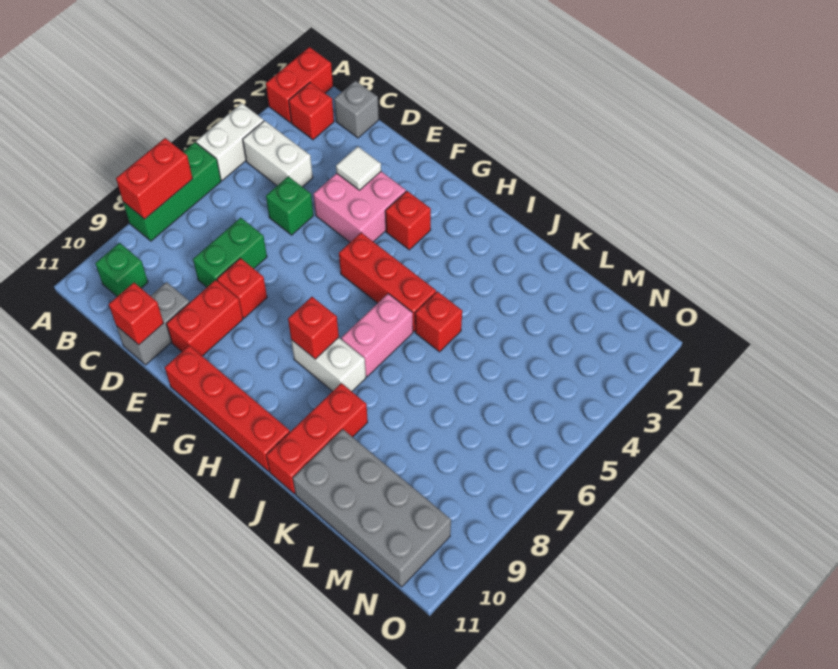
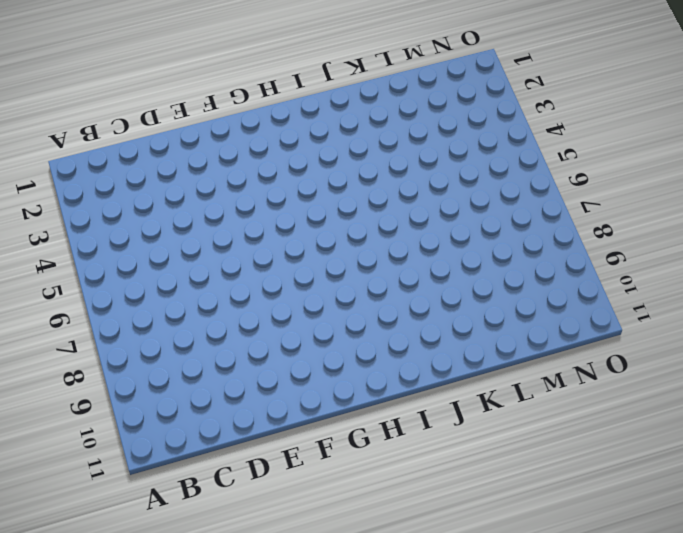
none -> red brick A1:A2 level 1
none -> white brick A4:A5 level 1
none -> green brick A6:A8 level 1

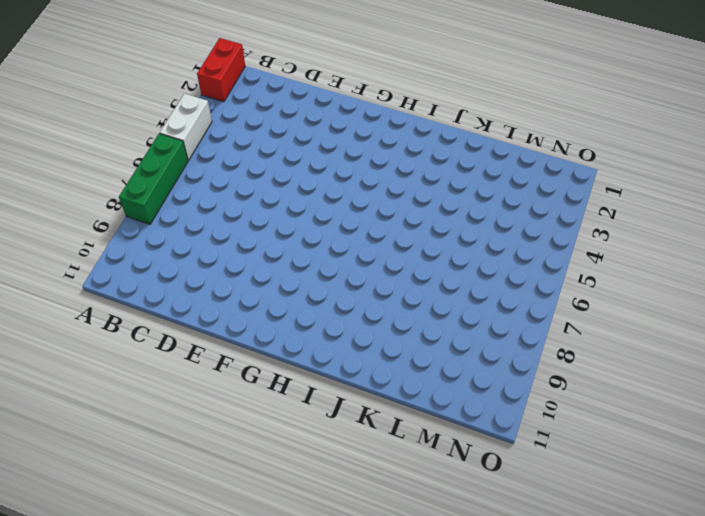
none -> red brick B2 level 1
none -> white brick B4:C4 level 1
none -> green brick B10 level 1

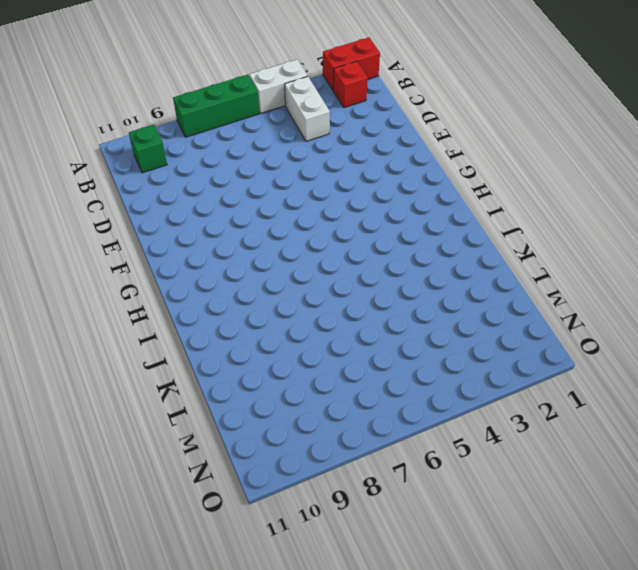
none -> grey brick C1 level 1
none -> green brick D5 level 1
none -> green brick D7:D8 level 1

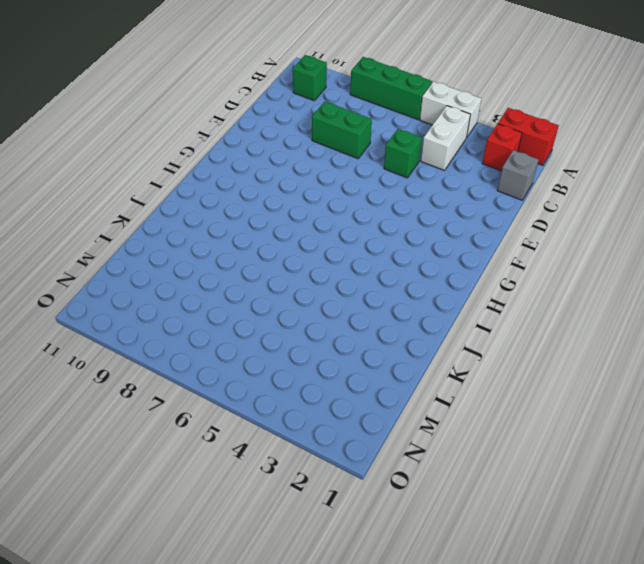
none -> grey brick D10:D11 level 1
none -> pink brick E3:F4 level 1
none -> red brick E8 level 1

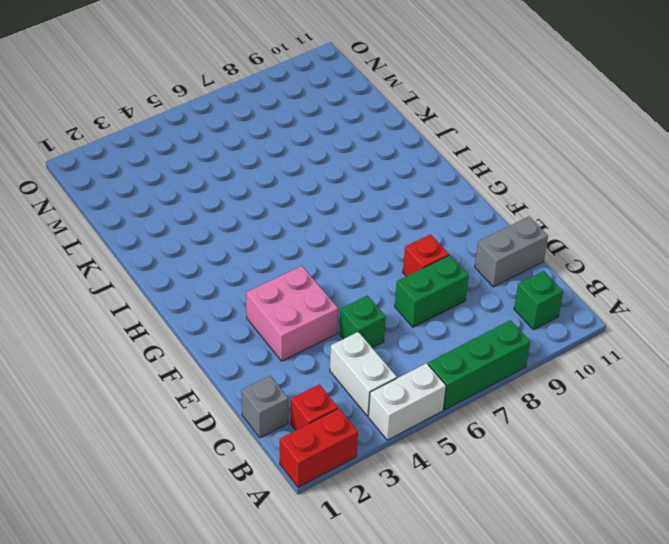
none -> red brick E9:E10 level 1
none -> red brick F11:I11 level 1
none -> red brick G3 level 1

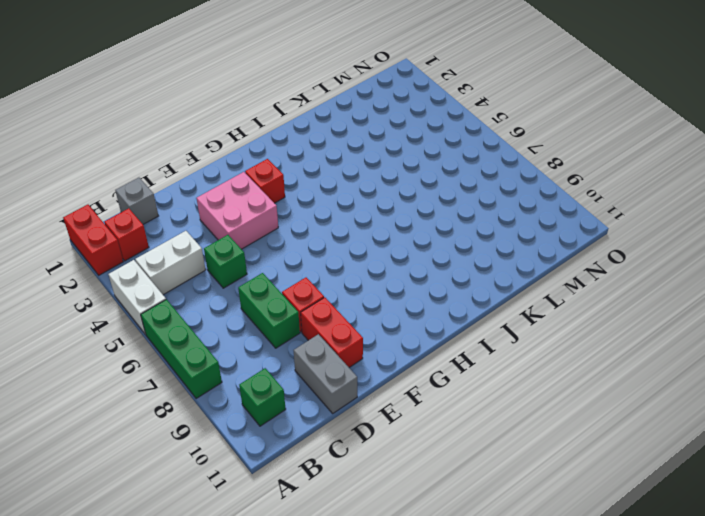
none -> red brick F11:I11 level 1
none -> red brick G5:I5 level 1
none -> white brick H8:I8 level 1

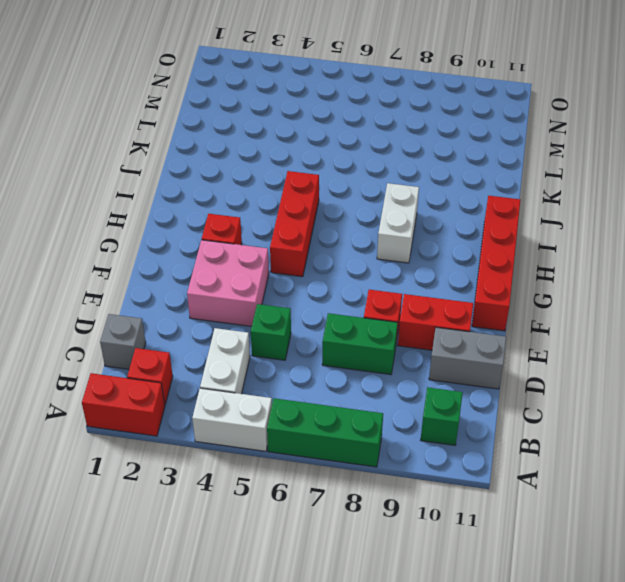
none -> pink brick I6:I7 level 1
none -> red brick J5 level 1
none -> red brick J9:J11 level 1

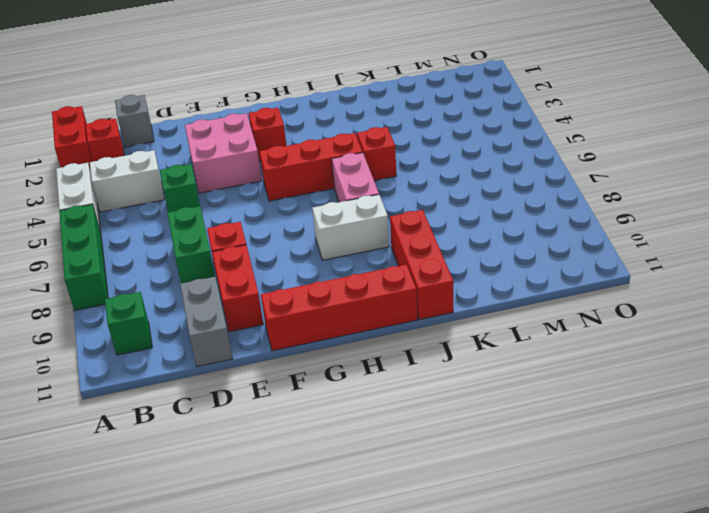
none -> grey brick K10:N11 level 1
none -> red brick A7:A8 level 2
none -> red brick D11 level 2

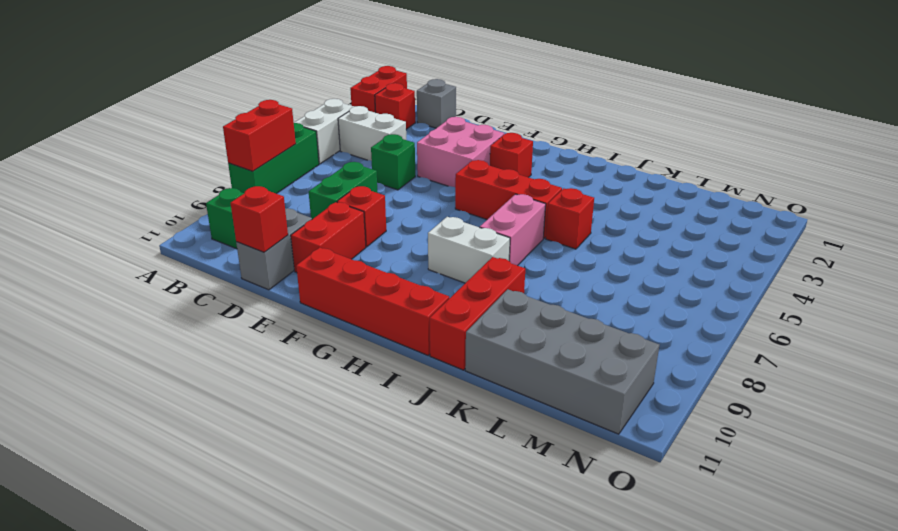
none -> white tile E3 level 2
none -> red brick H8 level 2

